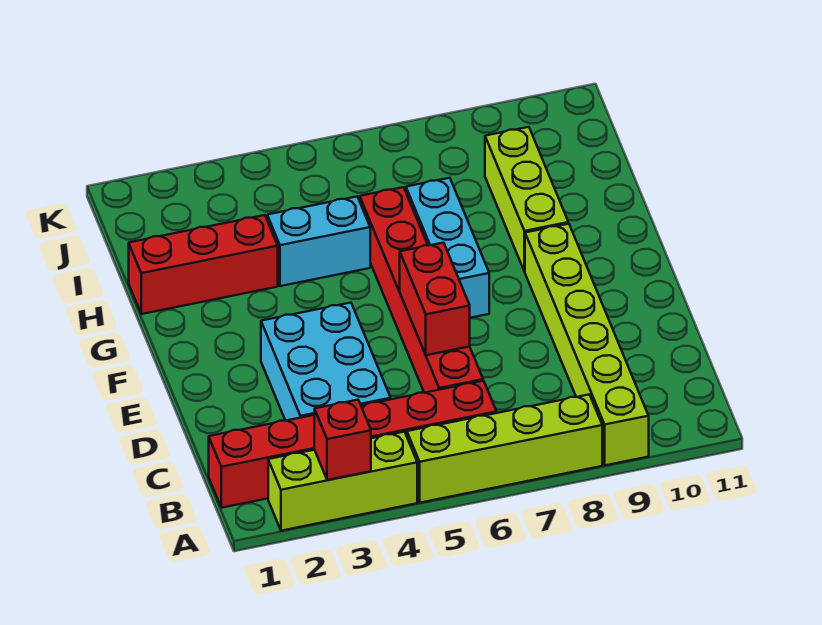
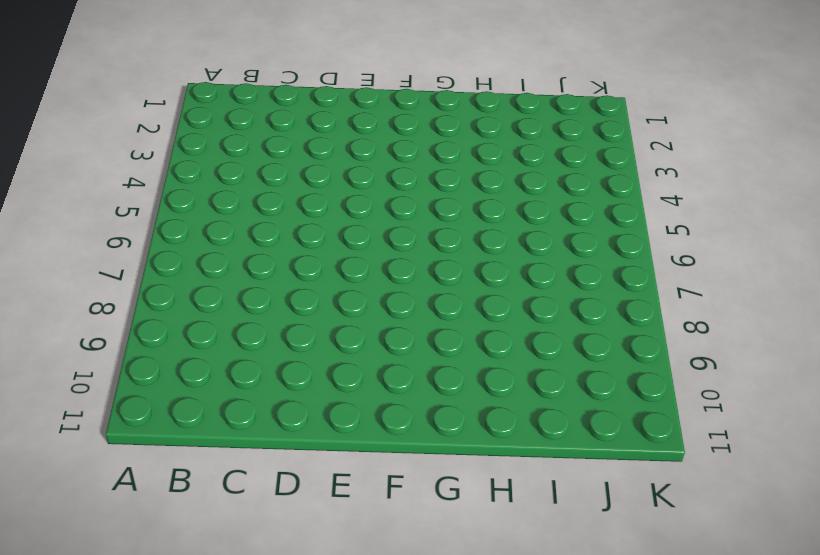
none -> lime brick A2:A4 level 1
none -> lime brick A5:A8 level 1
none -> lime brick A9:F9 level 1

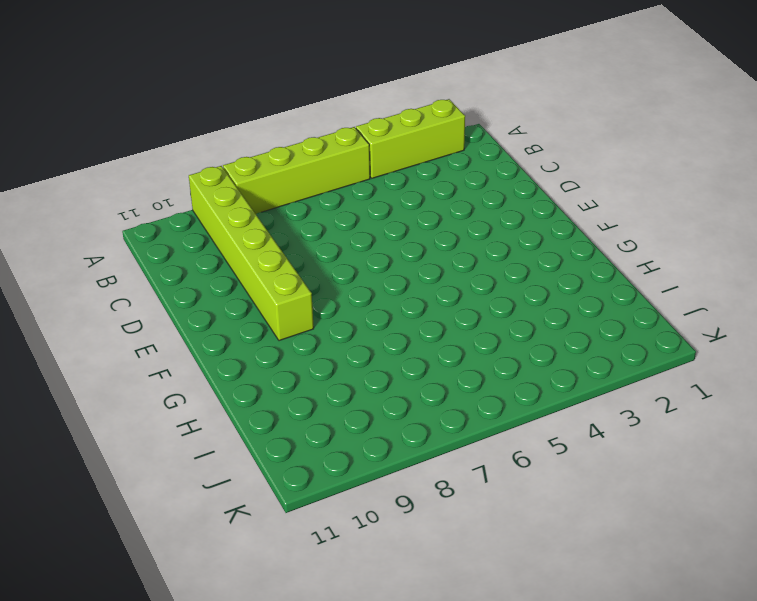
none -> red brick B1:B6 level 1
none -> cyan brick C3:E4 level 1
none -> red brick C6:H6 level 1

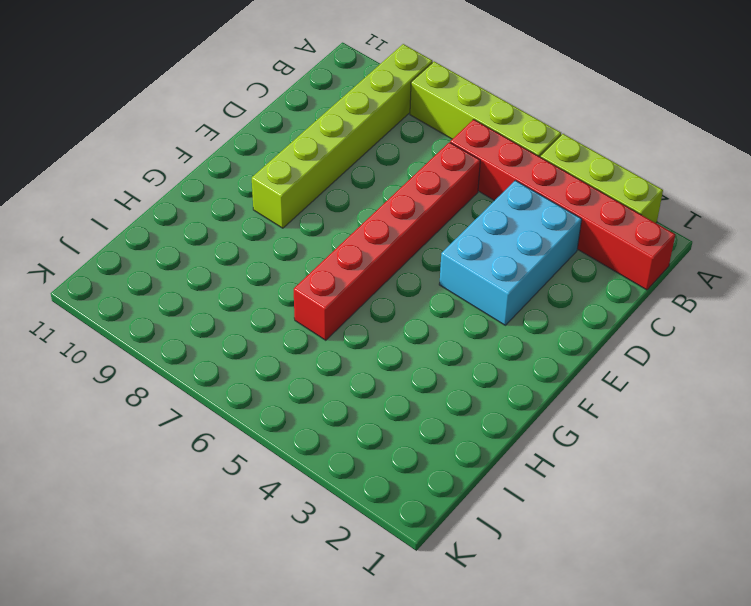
none -> cyan brick F7:H7 level 1
none -> lime brick G9:I9 level 1
none -> red brick H1:H3 level 1

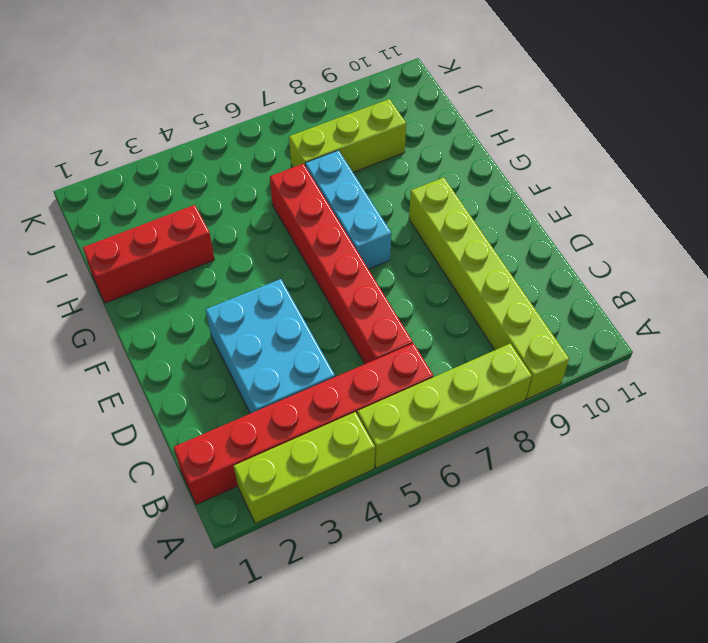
lime brick I7:I9 level 1 -> lime brick G9:I9 level 1
none -> cyan brick H4:H5 level 1
none -> red brick A3 level 2
none -> red brick D6:E6 level 2

